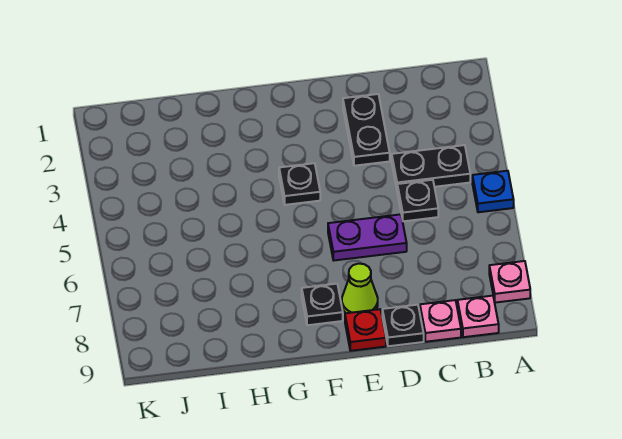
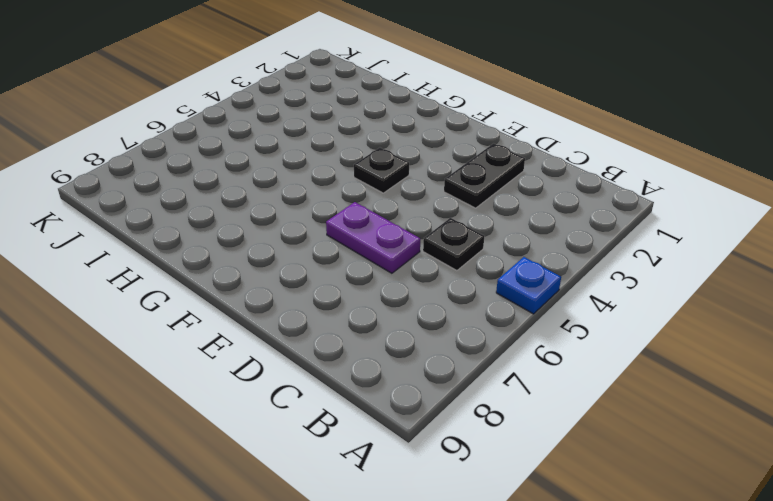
none -> pink plate A8 level 1
none -> black plate B4:C4 level 1
none -> pink plate B9 level 1

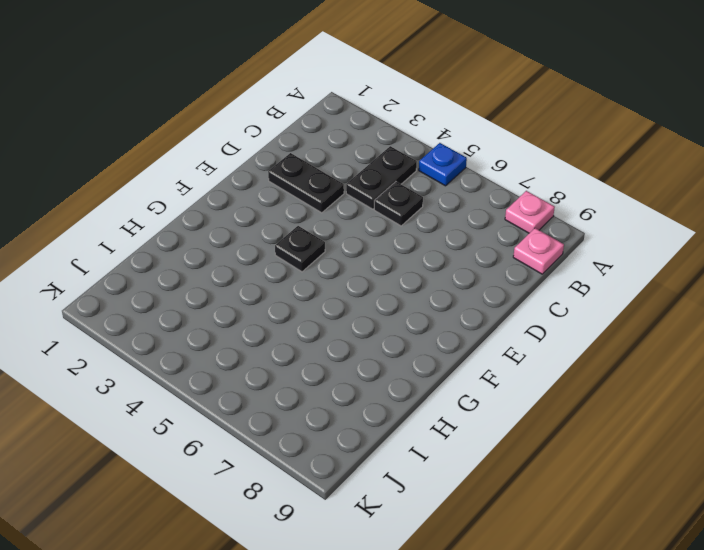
none -> pink plate C9 level 1
none -> purple plate D6:E6 level 1
none -> black plate D9 level 1

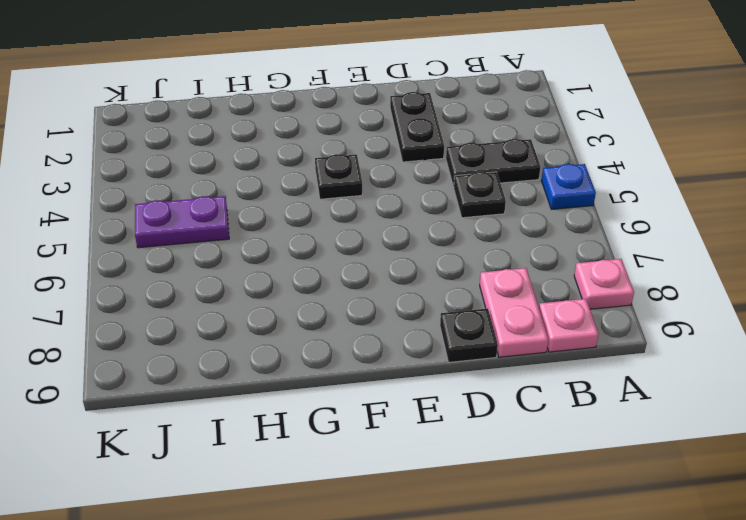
pink plate C8:C9 level 1 -> pink plate C9 level 1
purple plate I5:J5 level 1 -> purple plate D6:E6 level 1
none -> lime cone E8 level 1
none -> red plate E9 level 1
none -> black plate F8 level 1

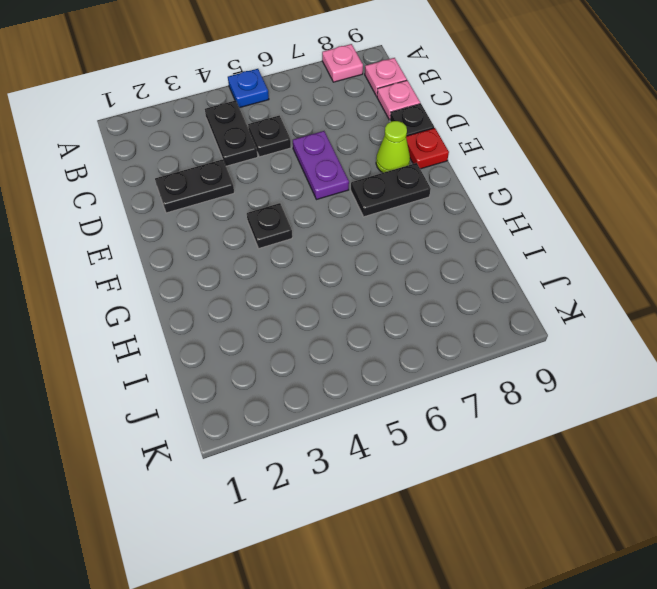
black plate F7:F8 level 1 -> black plate F8 level 1

